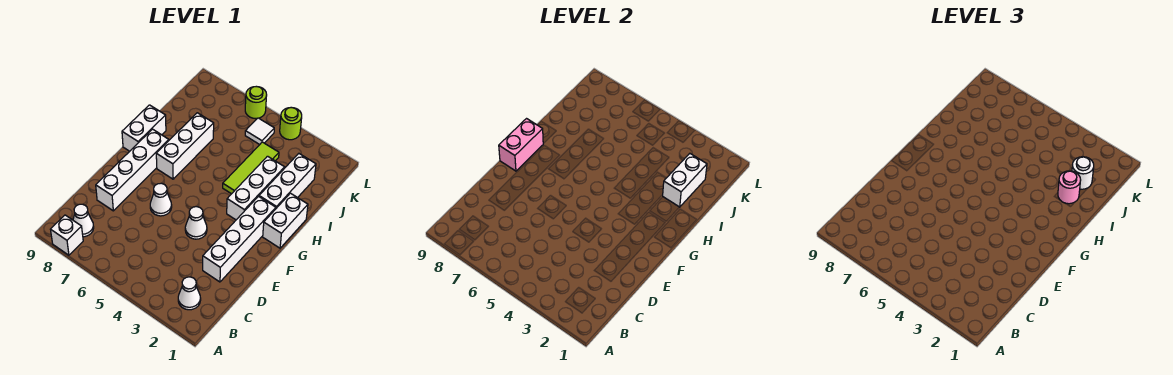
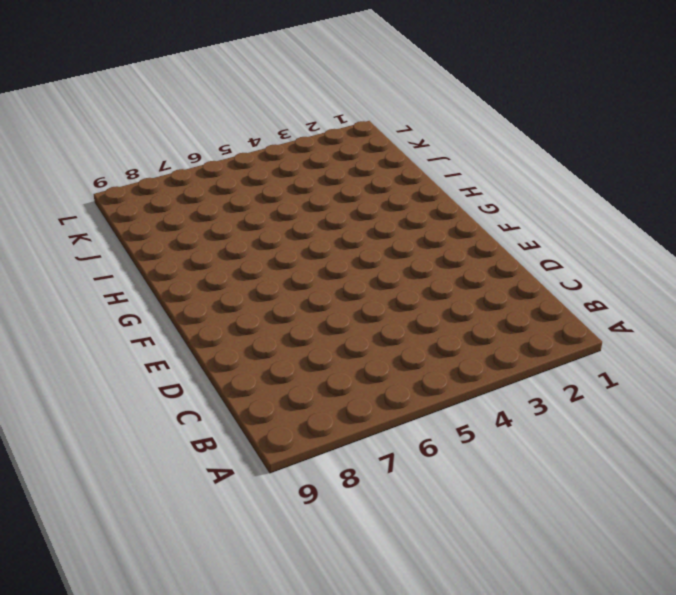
none -> white brick A8 level 1
none -> white cone B2 level 1
none -> white cone B8 level 1

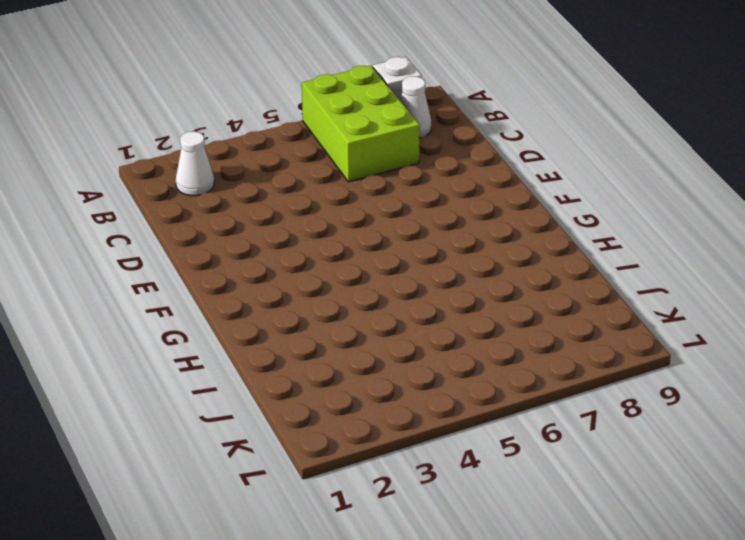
lime brick A6:C7 level 1 -> none
none -> white brick D2:G2 level 1
none -> white brick D8:G8 level 1
none -> white cone E4 level 1

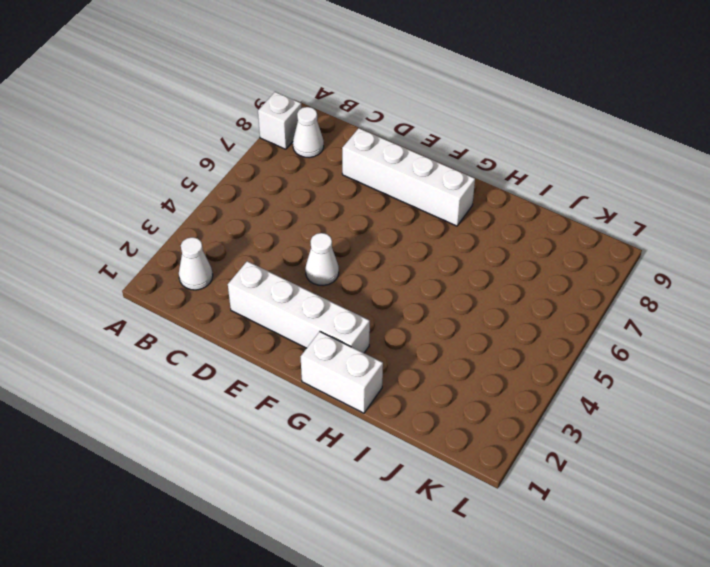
none -> white cone E6 level 1
none -> white brick G3:I3 level 1
none -> white brick G7:I7 level 1

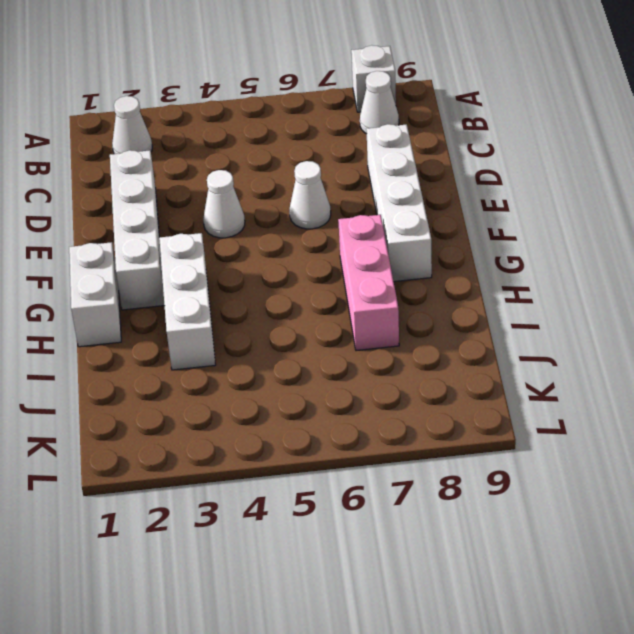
pink brick G7:I7 level 1 -> white brick G7:I7 level 1
none -> white brick G9:H9 level 1
none -> white brick H2:J2 level 1
none -> lime tile H4:J4 level 1

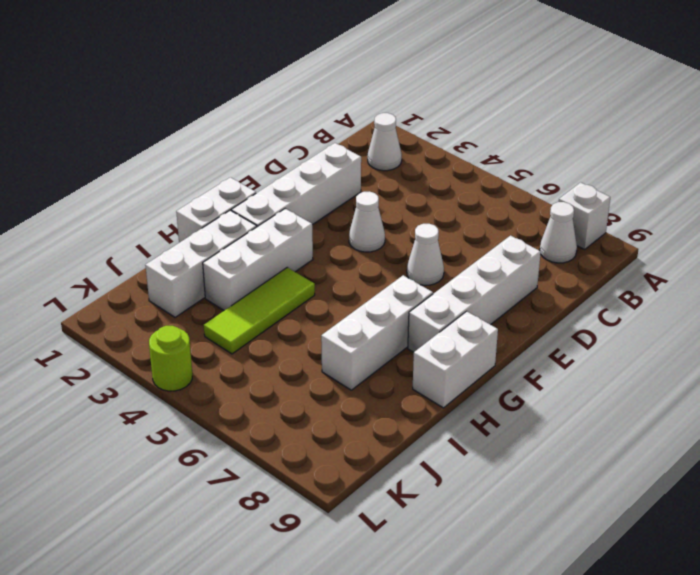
none -> white tile K5 level 1
none -> lime round brick L6 level 1
none -> pink brick F9:G9 level 2

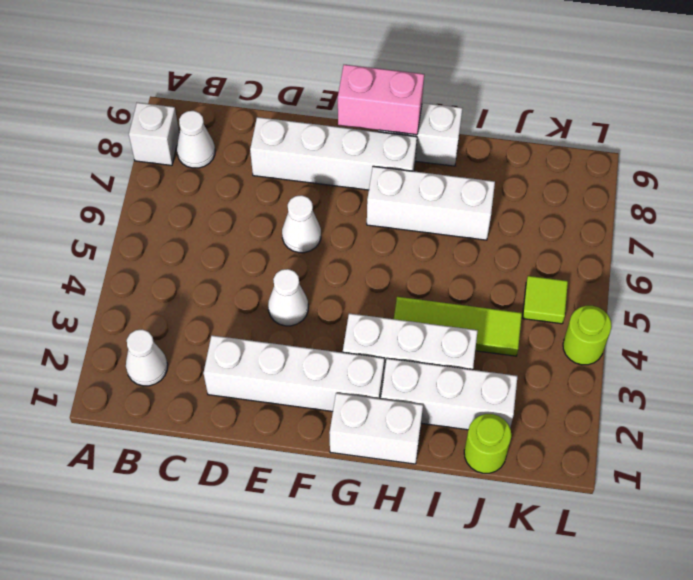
lime round brick J1 level 1 -> lime round brick L6 level 1
lime tile K5 level 1 -> white tile K5 level 1
none -> white brick I2:J2 level 2
none -> pink round brick I2 level 3
none -> white round brick J2 level 3

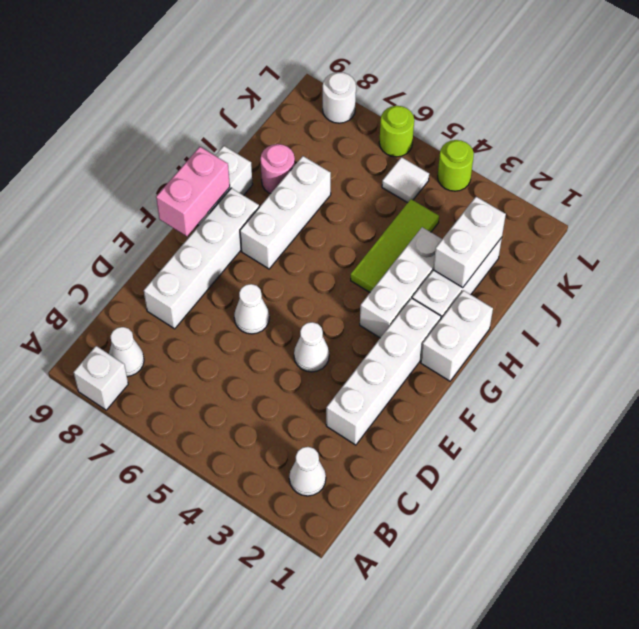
pink round brick I8 level 1 -> pink round brick I2 level 3
white round brick L8 level 1 -> white round brick J2 level 3

